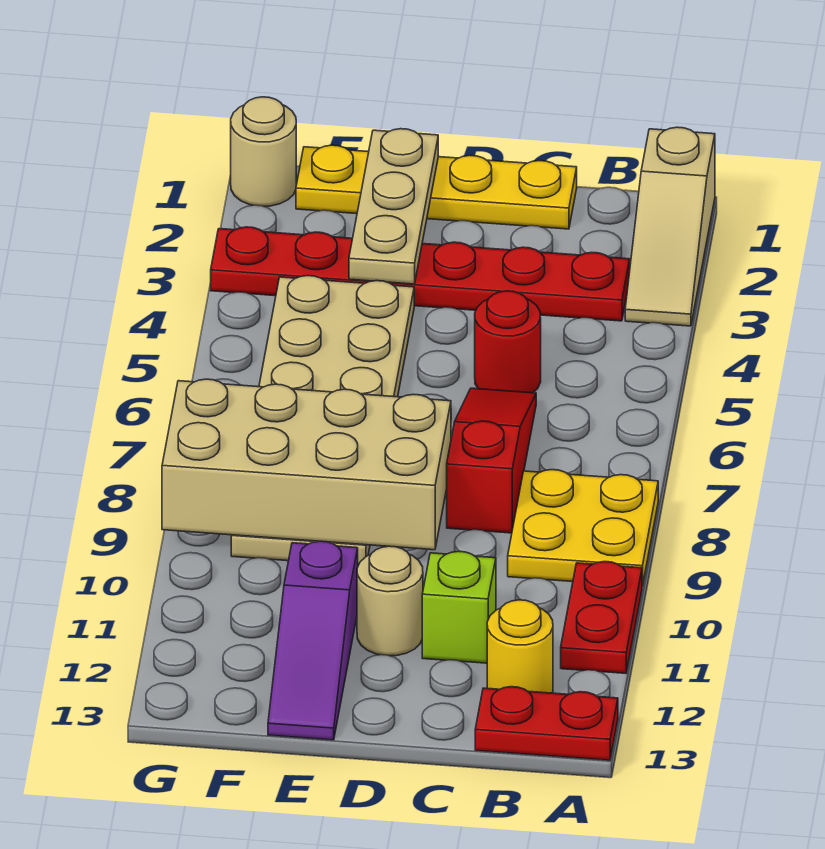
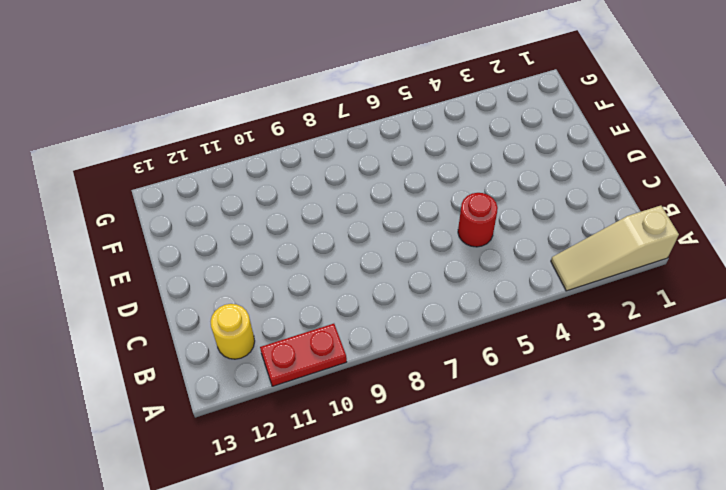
none -> yellow plate A8:B9 level 1
none -> red plate A13:B13 level 1
none -> red plate B3:G3 level 1

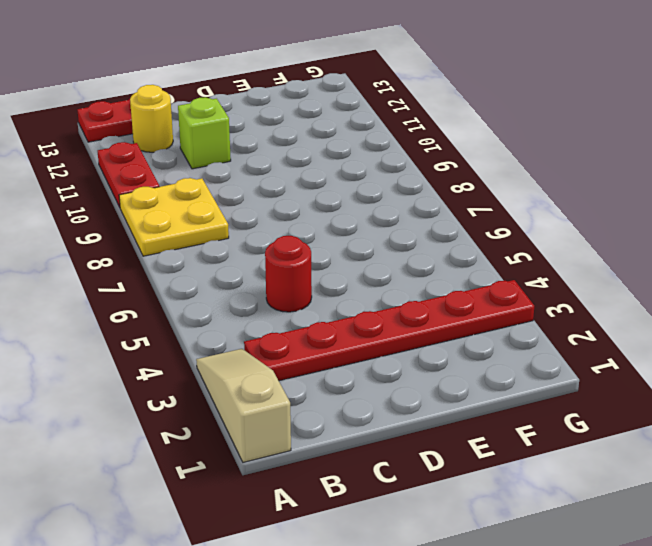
none -> yellow plate C1:F1 level 1
none -> red slope C6:C8 level 1 top 8
none -> tan round brick D11 level 1

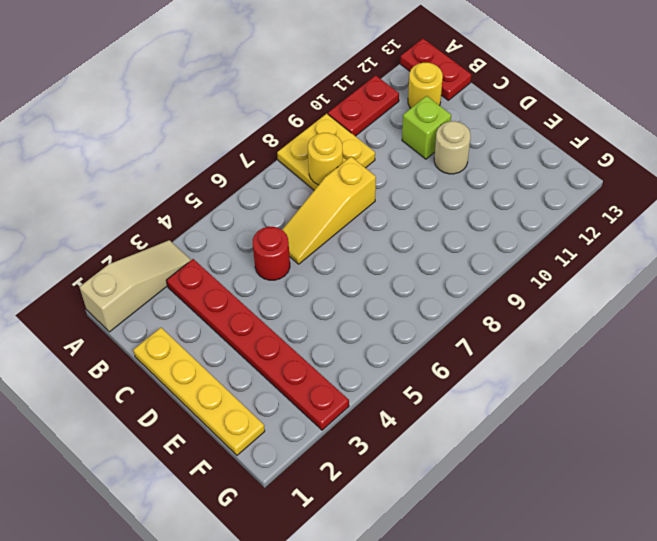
yellow round brick B8 level 2 -> none
yellow slope C6:C8 level 1 top 8 -> red slope C6:C8 level 1 top 8
none -> tan plate E4:F9 level 1
none -> purple slope E11:E13 level 1 top 11
none -> tan round brick G1 level 1

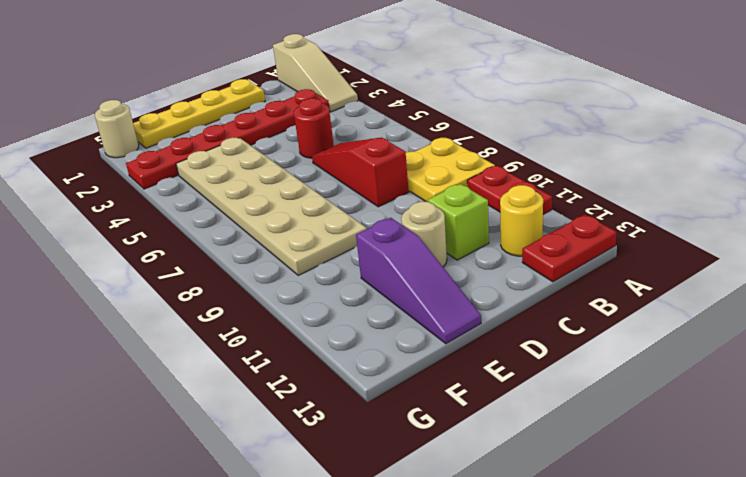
none -> tan brick D8:G9 level 2
none -> tan plate E1:E3 level 2

